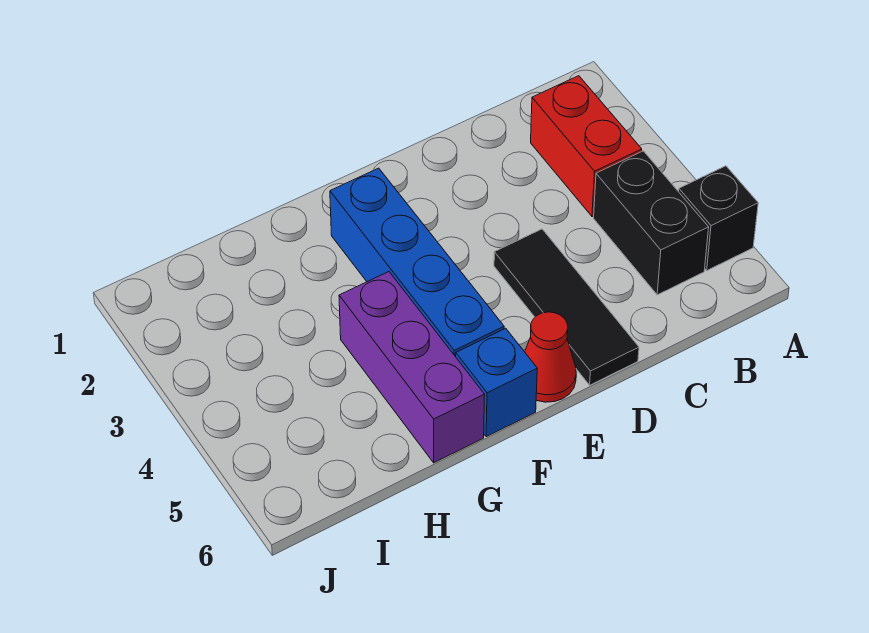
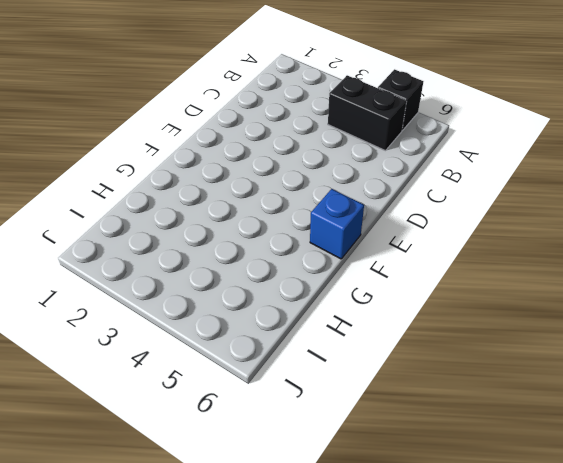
none -> red brick B2:B3 level 1
none -> black tile D4:D6 level 1

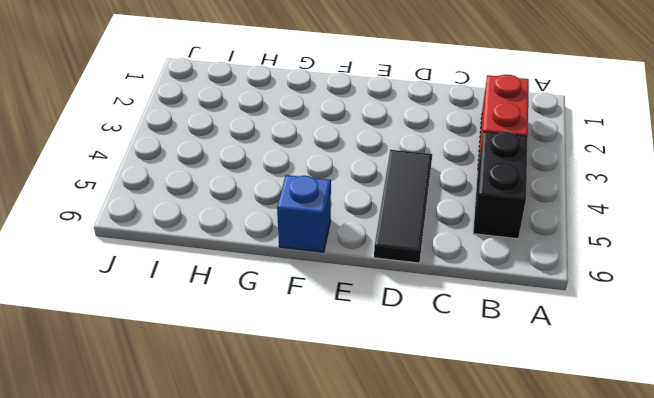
none -> black brick A5 level 1
none -> red cone E6 level 1

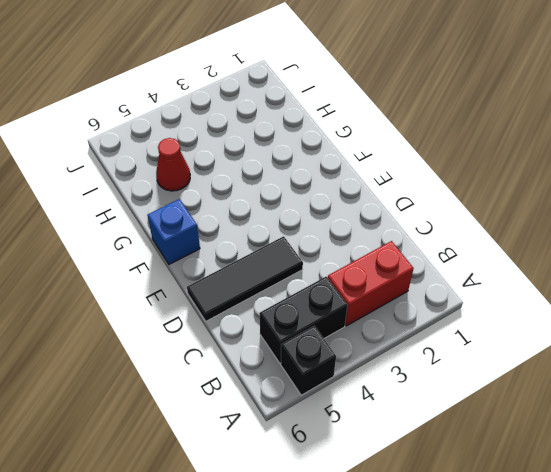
red cone H5 level 1 -> red cone E6 level 1
none -> blue brick F2:F5 level 1
none -> purple brick G4:G6 level 1

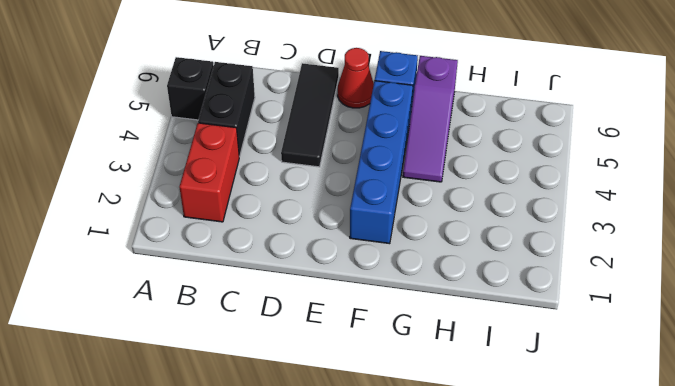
purple slope G4:G6 level 1 top 6 -> purple brick G4:G6 level 1

